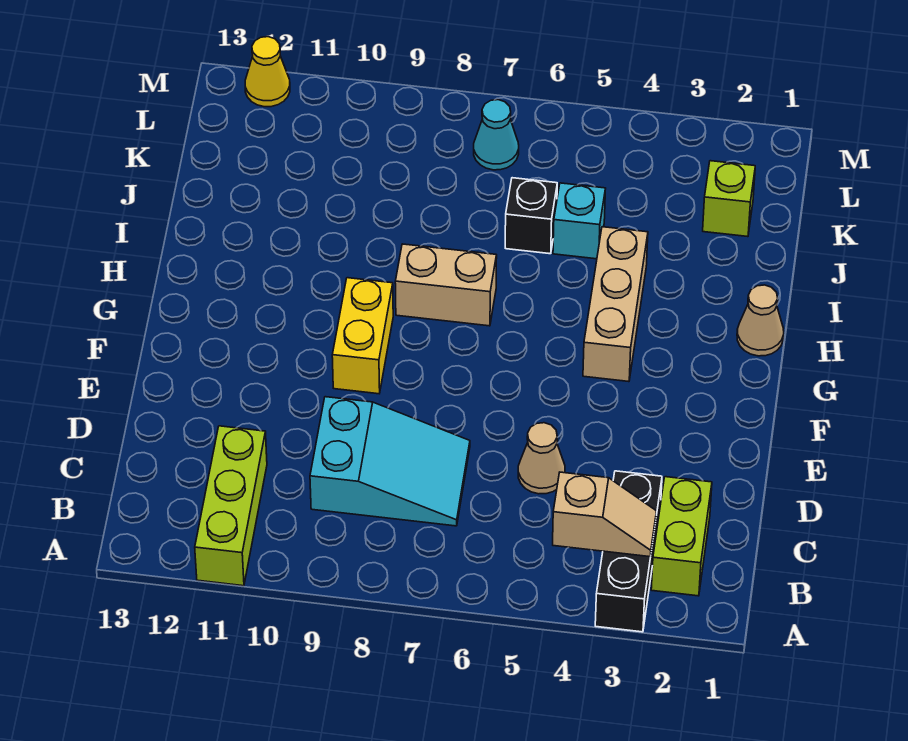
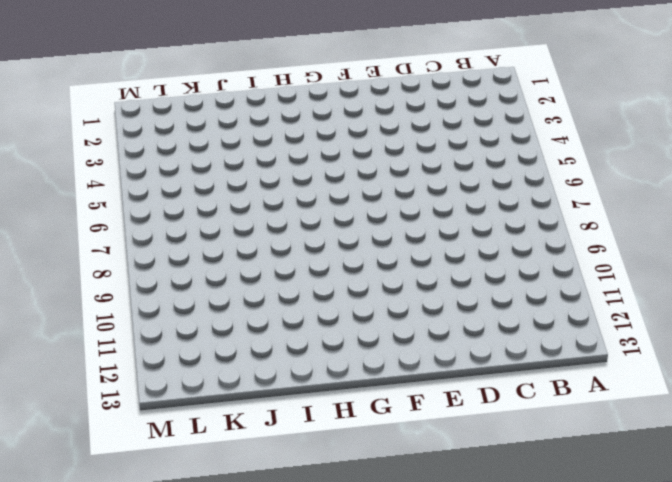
none -> black brick A3:C3 level 1
none -> lime brick A11:C11 level 1
none -> lime brick B2:C2 level 1

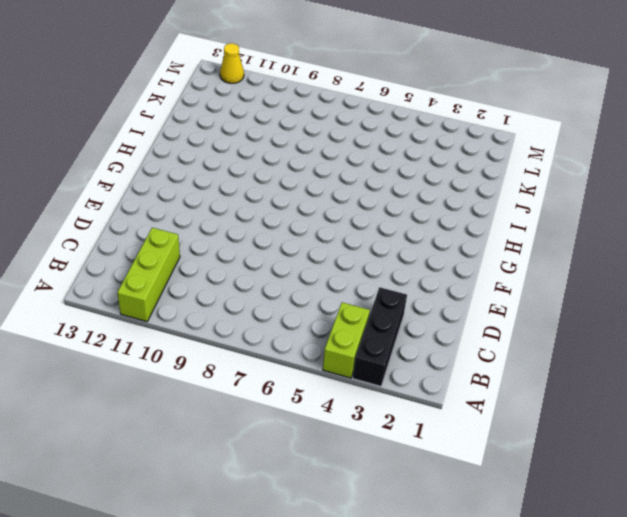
lime brick A4:B4 level 1 -> lime brick B2:C2 level 1
none -> cyan slope C7:D9 level 1 top 9
none -> tan cone D5 level 1
none -> yellow brick F9:G9 level 1

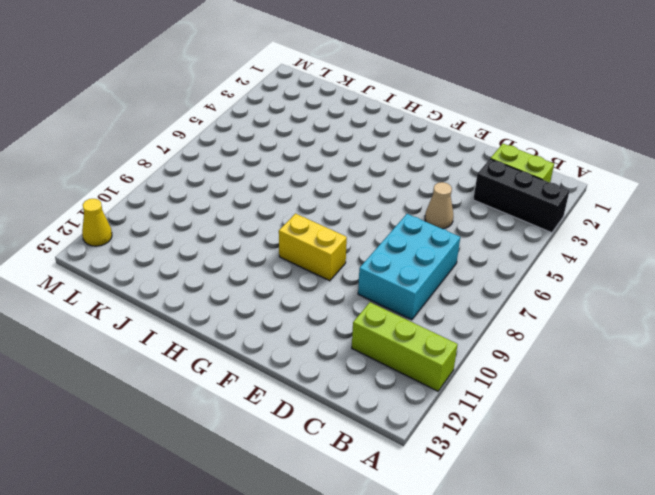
cyan brick C7:D9 level 1 -> cyan slope C7:D9 level 1 top 9
none -> tan brick G4:I4 level 1
none -> tan cone H1 level 1
none -> tan brick H7:H8 level 1

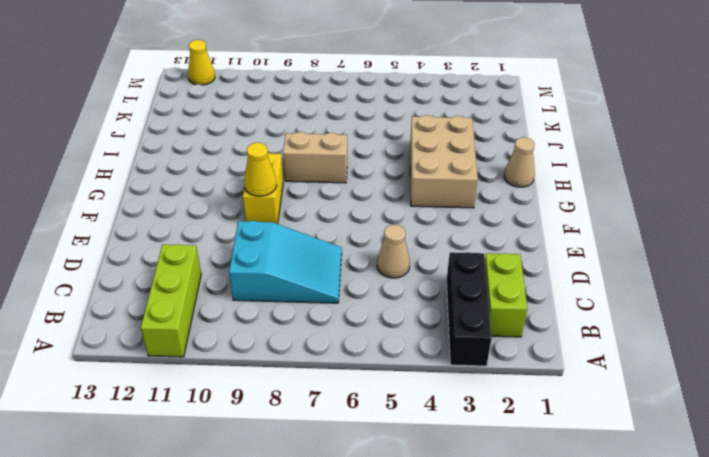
yellow cone F9 level 2 -> none
tan brick G3:I4 level 1 -> tan brick G4:I4 level 1
none -> cyan brick J5 level 1
none -> black brick J6 level 1
none -> lime brick K2 level 1

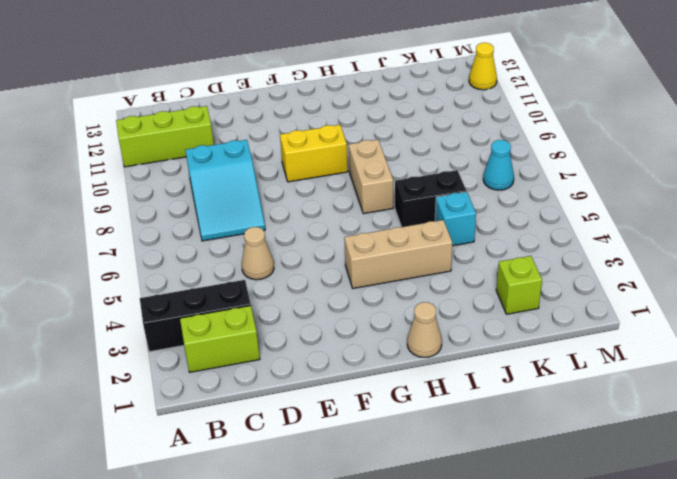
black brick I6:J6 level 1 -> black brick J6 level 1
none -> tan slope B3:B4 level 2 top 4

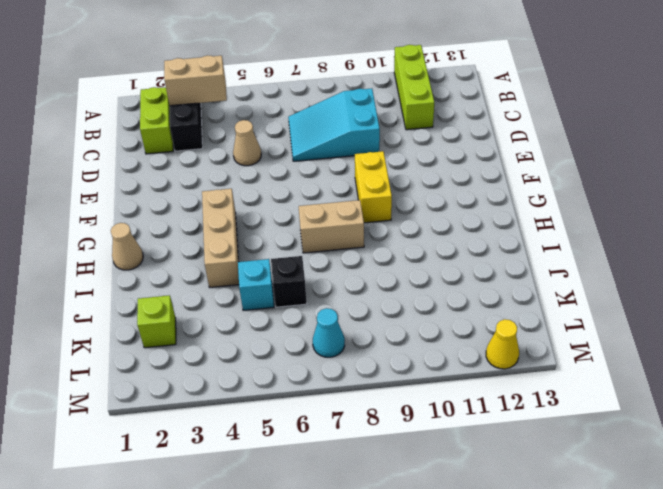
tan brick B3:B4 level 2 -> tan slope B3:B4 level 2 top 4

